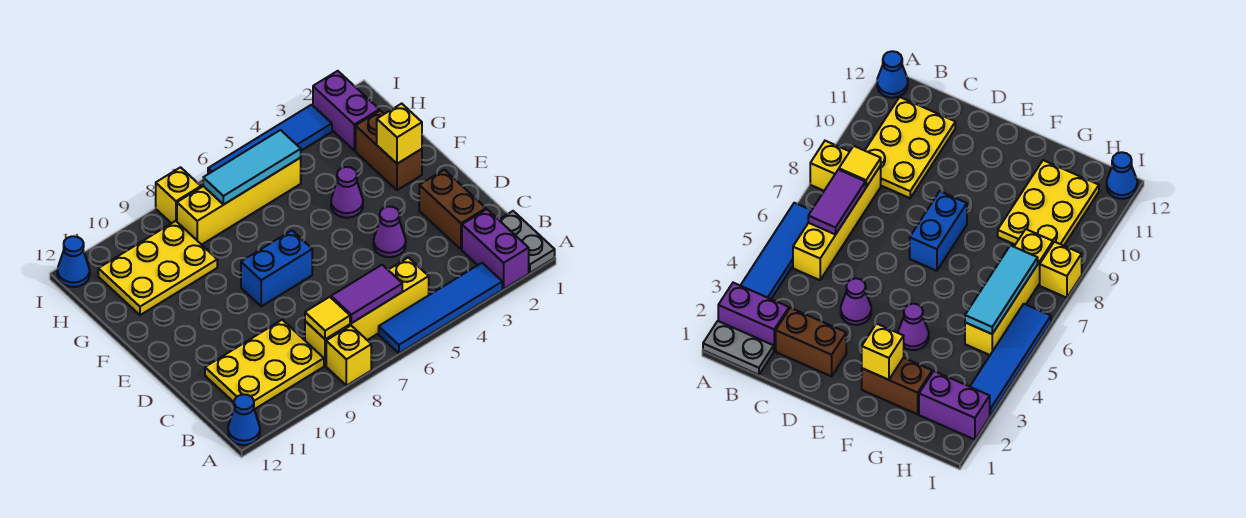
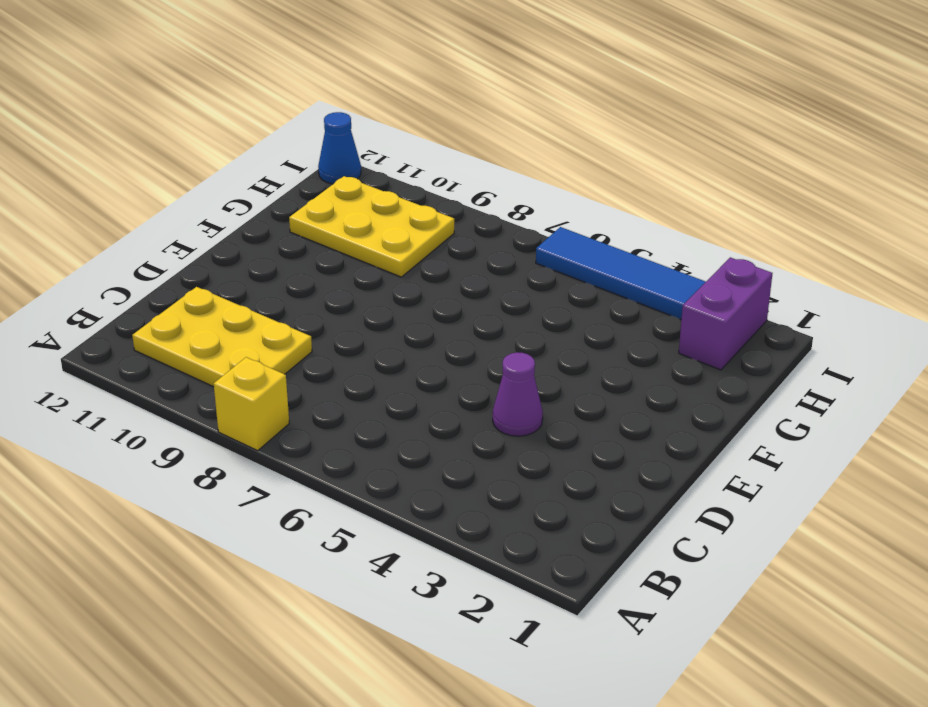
none -> grey plate A1:B1 level 1
none -> purple brick A2:B2 level 1
none -> blue tile A3:A6 level 1

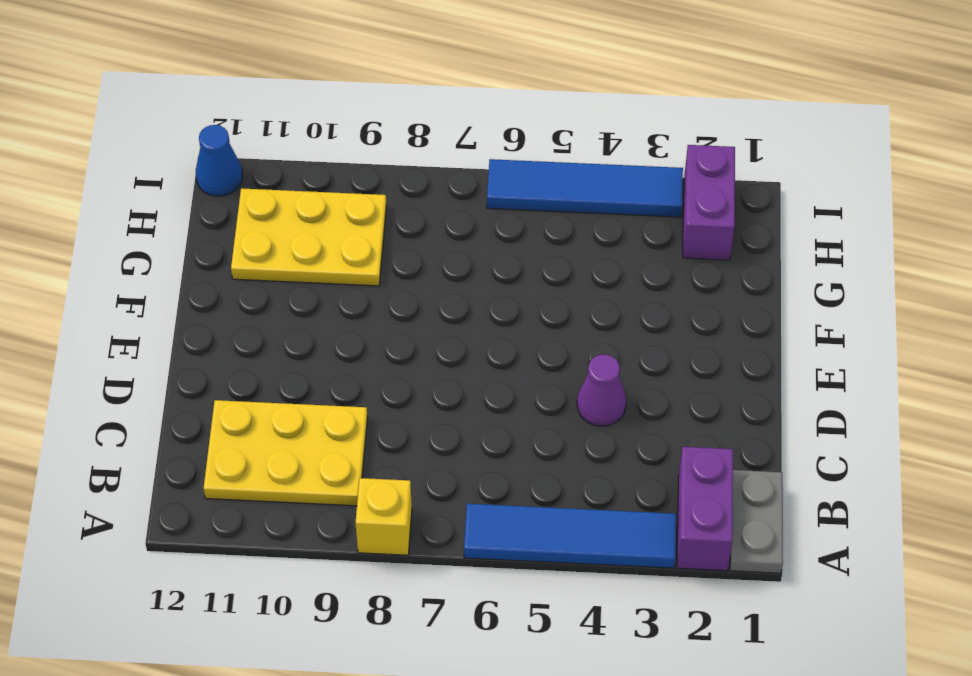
none -> blue cone A12 level 1
none -> yellow brick B5:B8 level 1
none -> brown brick C2:D2 level 1

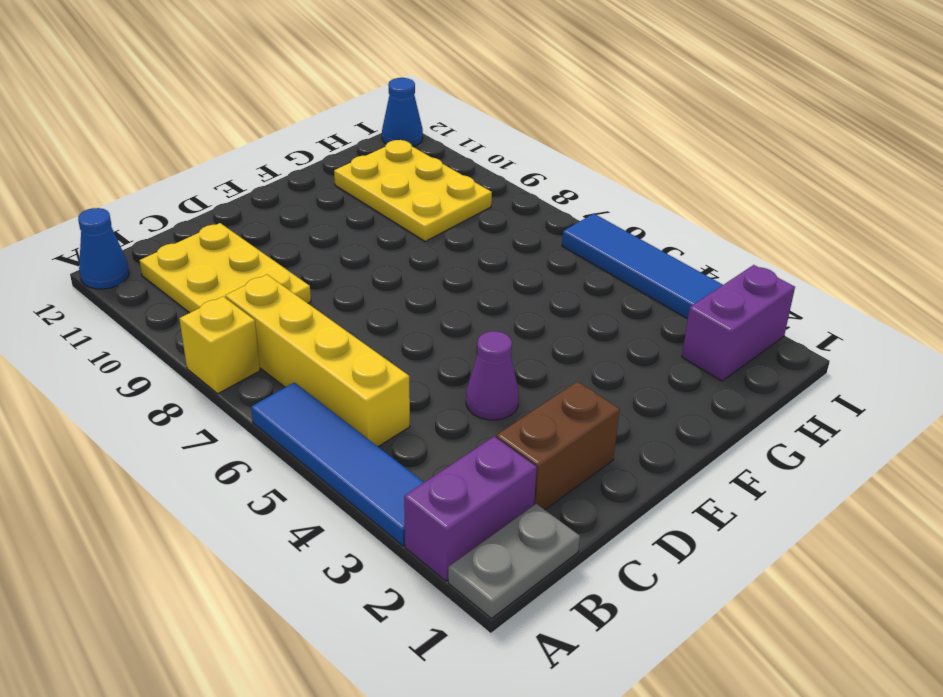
none -> blue brick E7:E8 level 1
none -> brown brick F2:G2 level 1
none -> purple cone F4 level 1

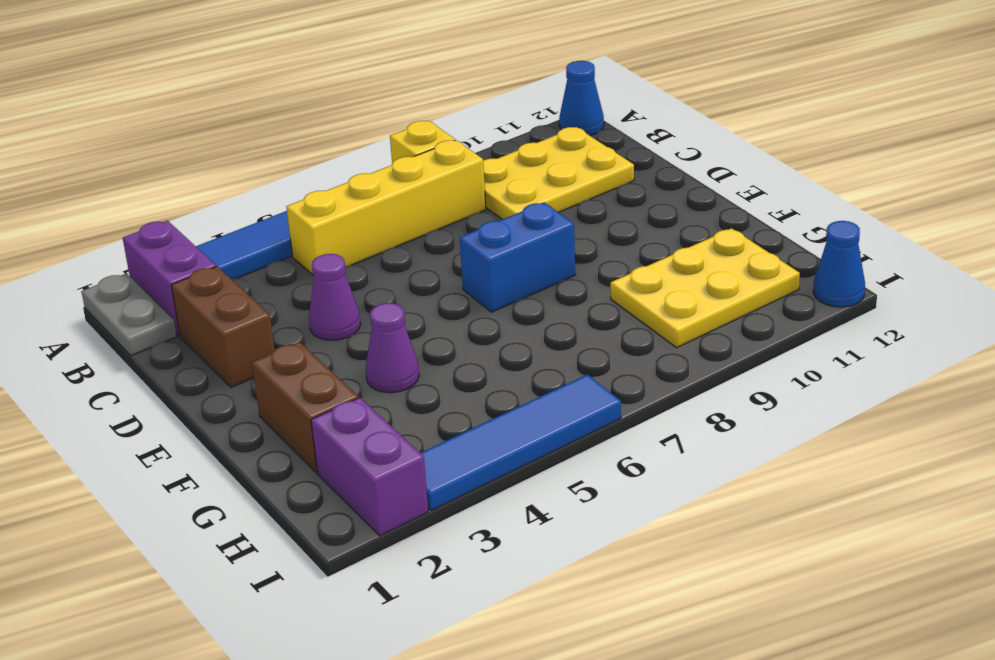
none -> yellow brick H5:H8 level 1
none -> yellow brick I8 level 1
none -> purple tile B6:B7 level 2

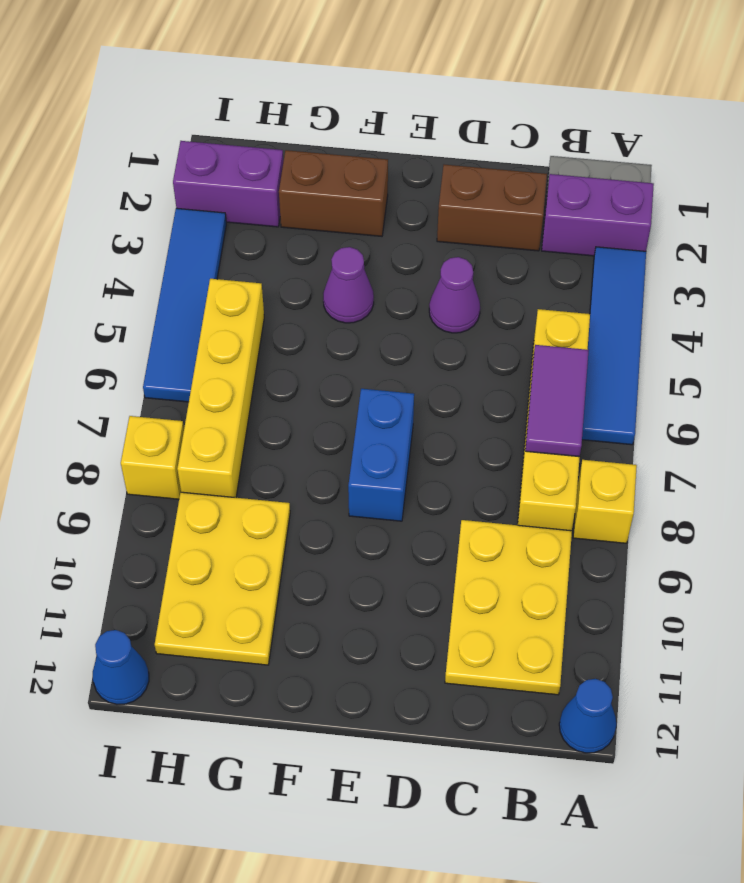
none -> yellow tile B8 level 2
none -> yellow brick F2 level 2
none -> cyan tile H5:H7 level 2

